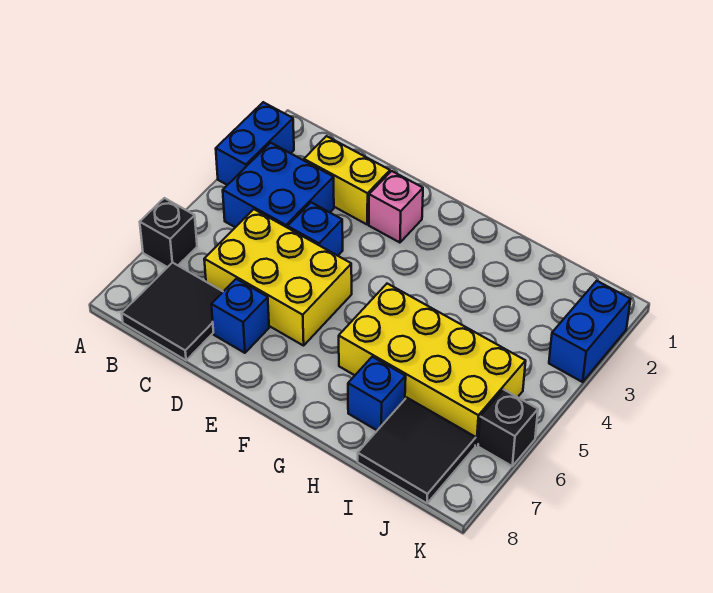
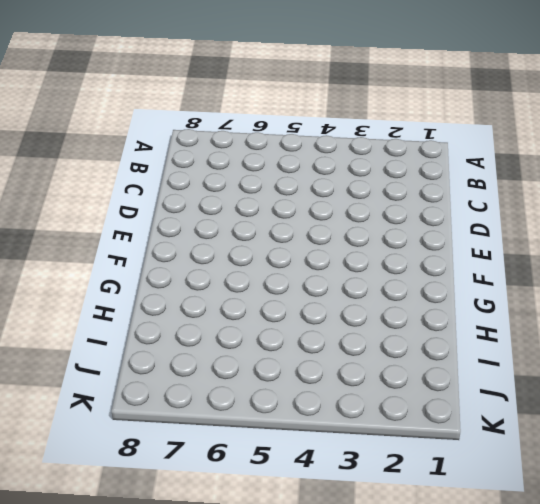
none -> blue brick A2:A3 level 1
none -> black brick A6 level 1
none -> blue brick B3:C4 level 1

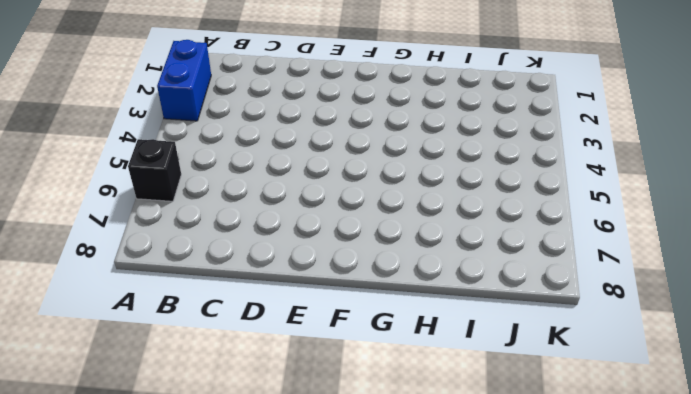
none -> blue brick B3:C4 level 1
none -> black tile B7:C8 level 1
none -> yellow brick C2:D2 level 1

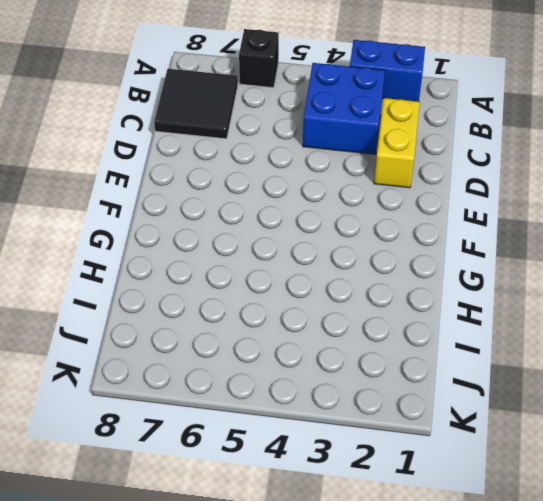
none -> yellow brick C5:E6 level 1
none -> blue brick D4 level 1
none -> blue brick D7 level 1

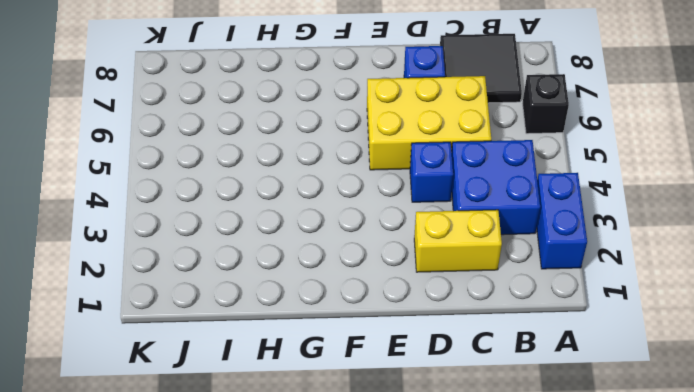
none -> pink brick E2 level 1
none -> yellow brick G5:J6 level 1
none -> blue brick H7 level 1

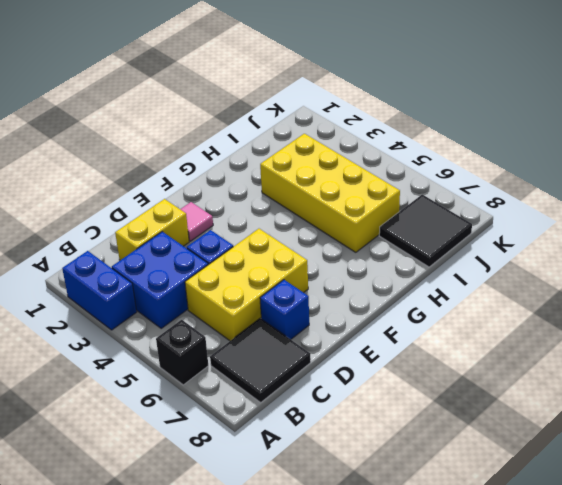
pink tile E2 level 1 -> pink brick E2 level 1
yellow brick H3:I6 level 1 -> yellow brick G5:J6 level 1
none -> blue brick H7 level 1
none -> blue brick K2:K3 level 1
none -> black brick K6 level 1

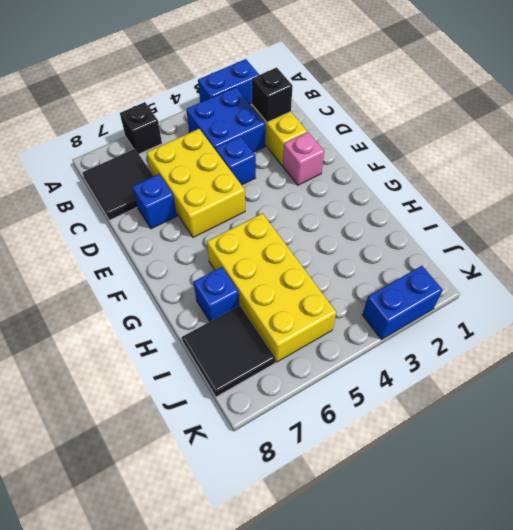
black brick C2 level 2 -> black brick K6 level 1

